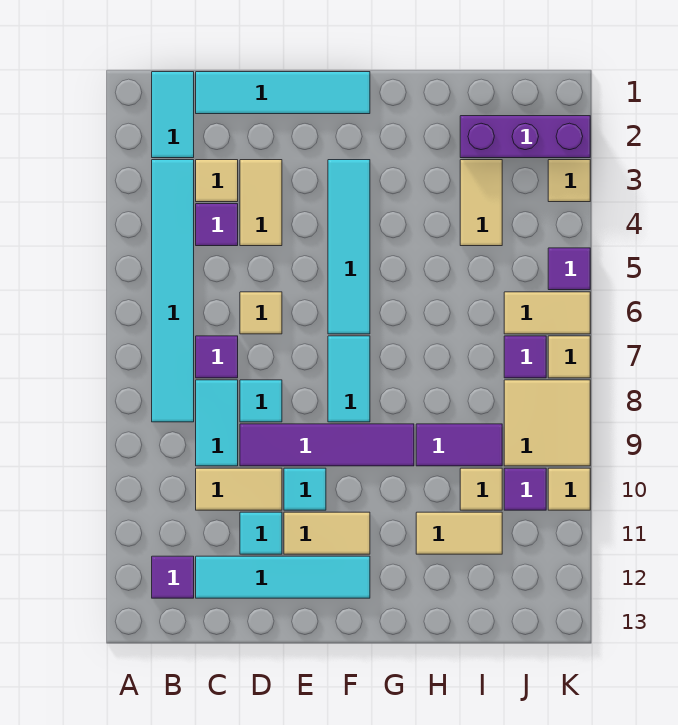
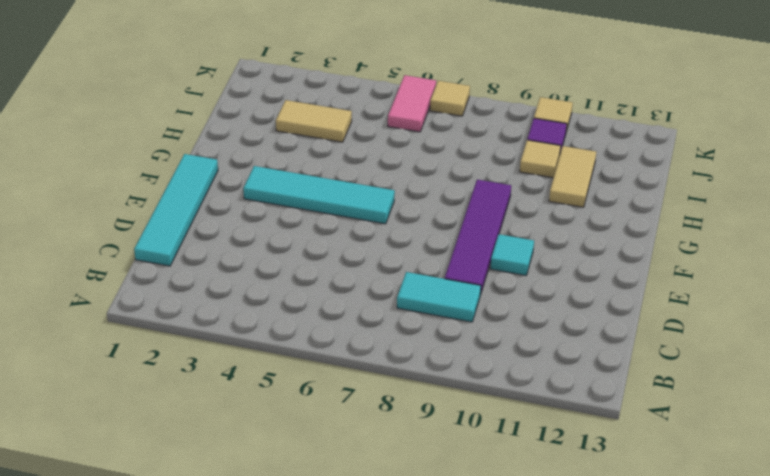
pink tile J6:K6 level 1 -> tan tile J6:K6 level 1
none -> cyan tile B1:B2 level 1
none -> cyan tile B3:B8 level 1
none -> purple tile B12 level 1
none -> tan tile C3 level 1

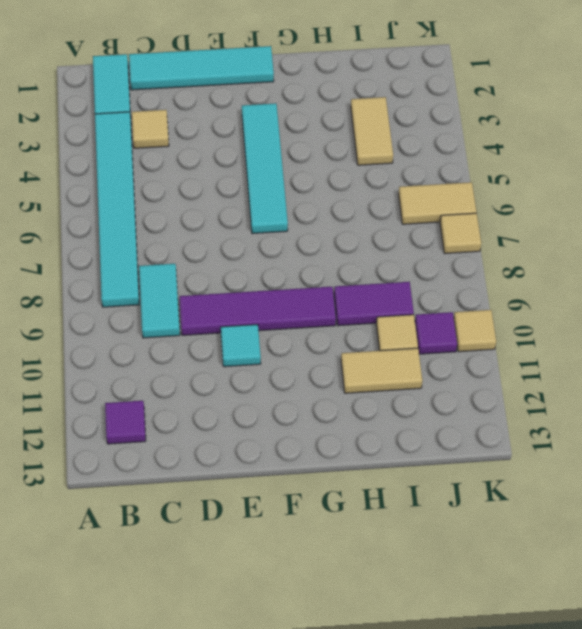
none -> purple tile C4 level 1
none -> purple tile C7 level 1
none -> tan tile C10:D10 level 1
none -> cyan tile C12:F12 level 1

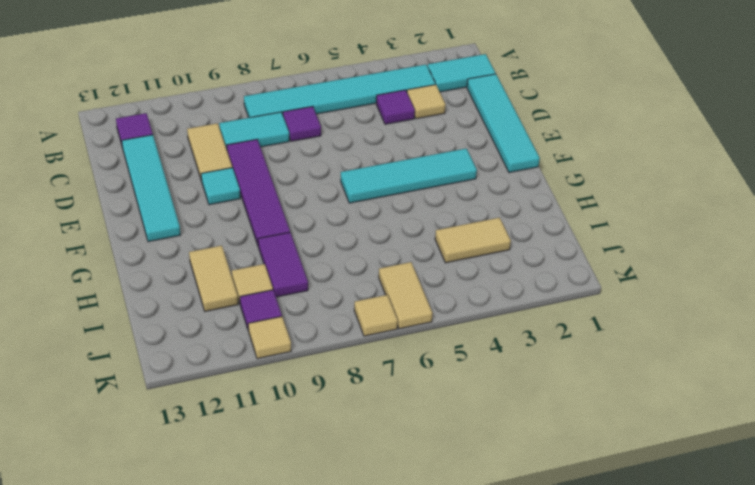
none -> tan tile D3:D4 level 1
none -> tan tile D6 level 1
none -> cyan tile D8 level 1
none -> cyan tile D11 level 1

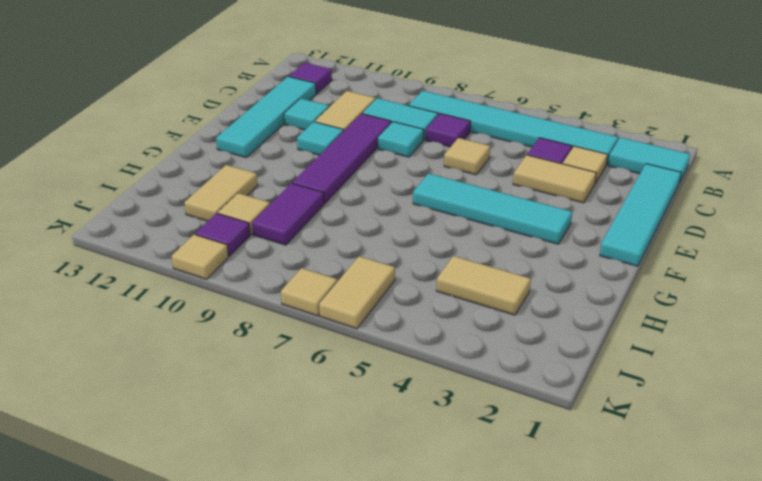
none -> tan tile E11:F11 level 1
none -> cyan tile F7:F8 level 1
none -> purple brick I2:K2 level 1
none -> purple tile J7 level 1

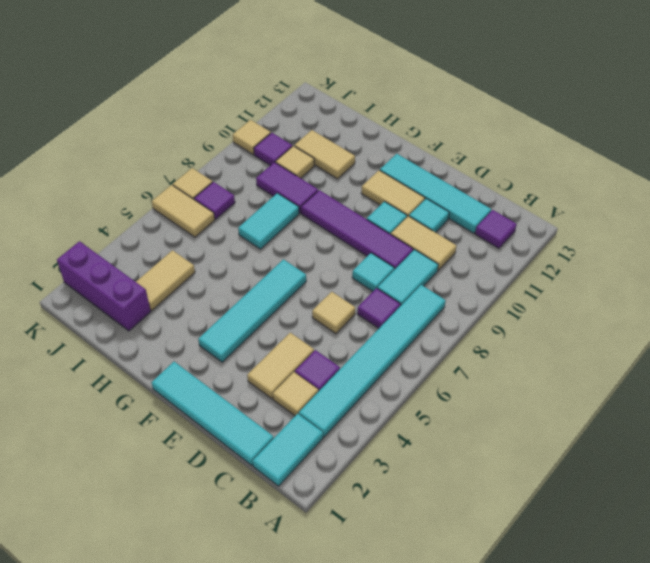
cyan tile H7:H8 level 1 -> cyan tile F7:F8 level 1
none -> tan tile J8:K9 level 1
none -> tan tile K3 level 1
none -> purple tile K5 level 1

